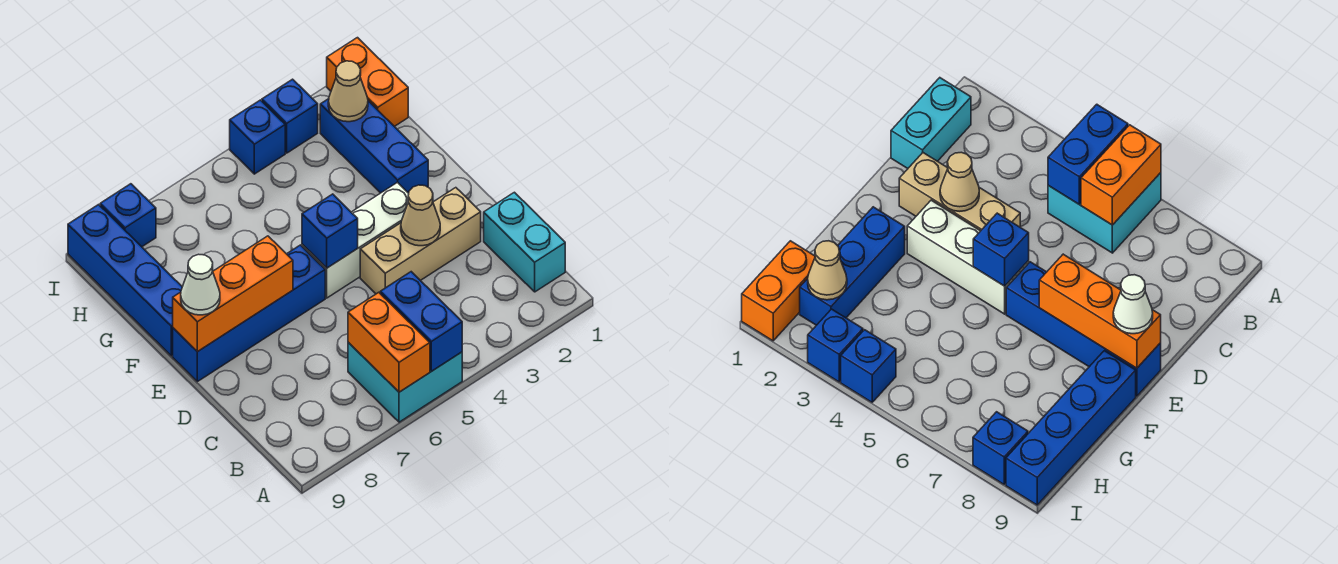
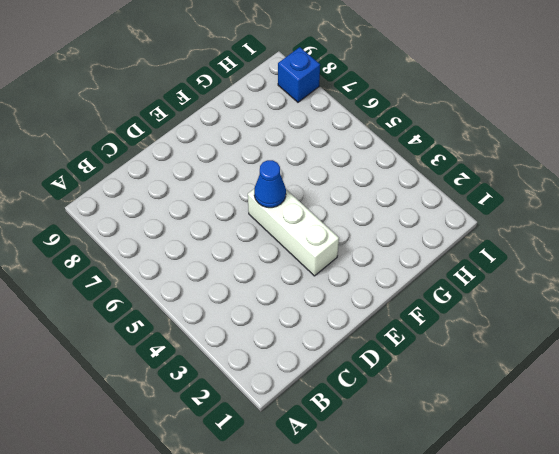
blue cone E5 level 2 -> blue brick E5 level 2
none -> cyan brick A5:B6 level 1
none -> cyan brick B1:C1 level 1
none -> tan brick D2:D4 level 1

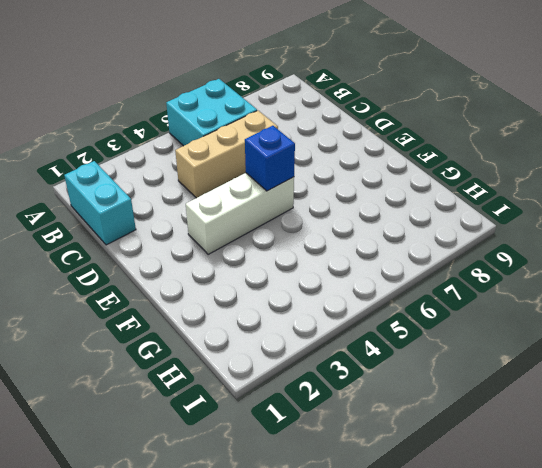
tan brick C4:C6 level 1 -> tan brick D2:D4 level 1
none -> blue brick E6:E9 level 1
none -> blue brick F2:H2 level 1
none -> blue brick F9:I9 level 1

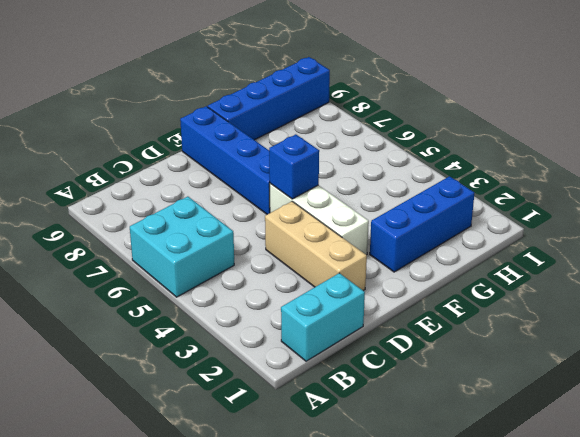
none -> orange brick H1:I1 level 1
none -> blue brick I3 level 1
none -> blue brick I4 level 1

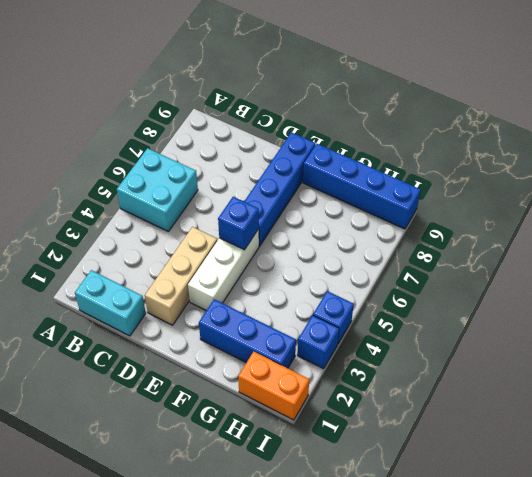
none -> blue brick I8 level 1
none -> blue brick A5:B5 level 2
none -> orange brick A6:B6 level 2

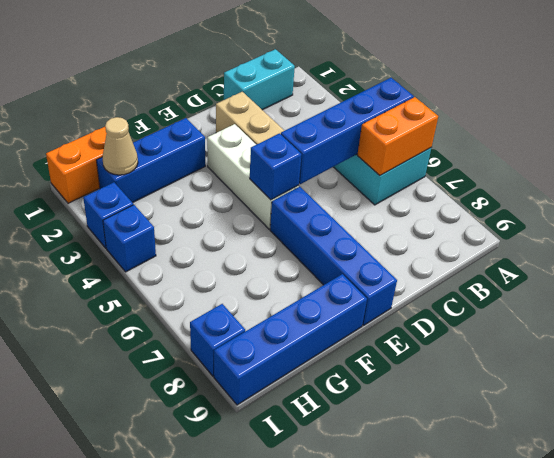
blue brick A5:D5 level 2 -> blue brick A5:B5 level 2
none -> tan cone D3 level 2
none -> orange brick E7:E9 level 2
none -> white cone E9 level 3

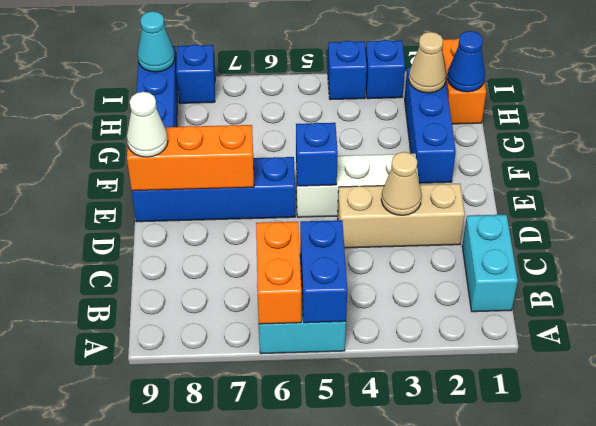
blue cone H1 level 2 -> none
cyan cone I9 level 2 -> none

